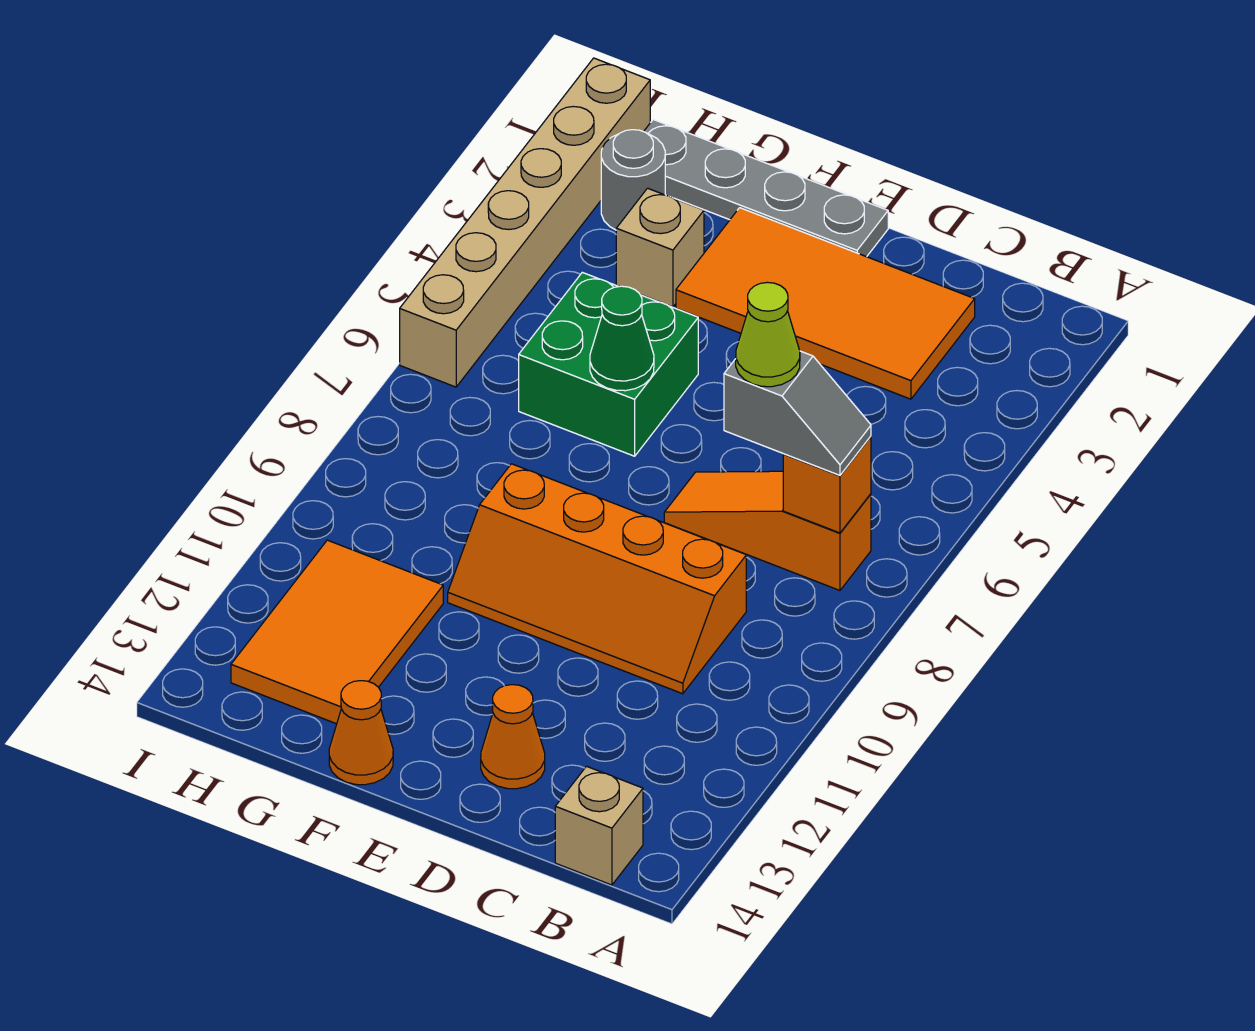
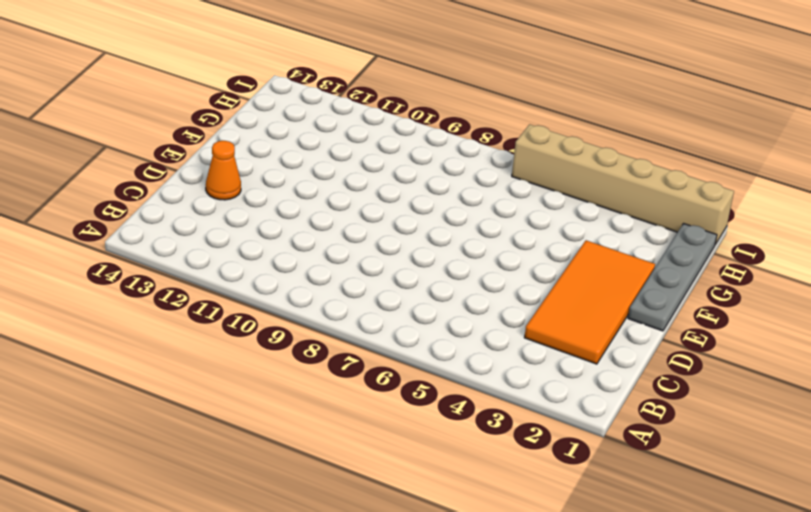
none -> orange slope B7:D7 level 1 top B
none -> tan brick B14 level 1
none -> orange slope C9:F10 level 1 top 9

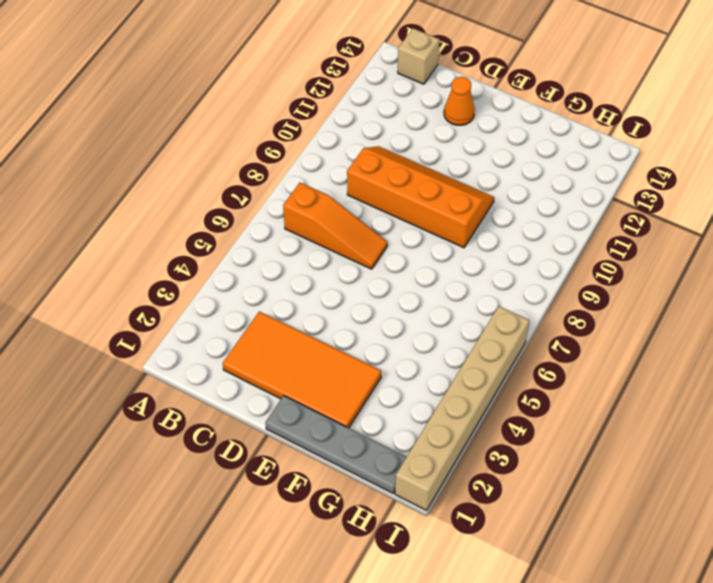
none -> green brick F5:G6 level 1
none -> orange cone F14 level 1
none -> tan brick G3 level 1

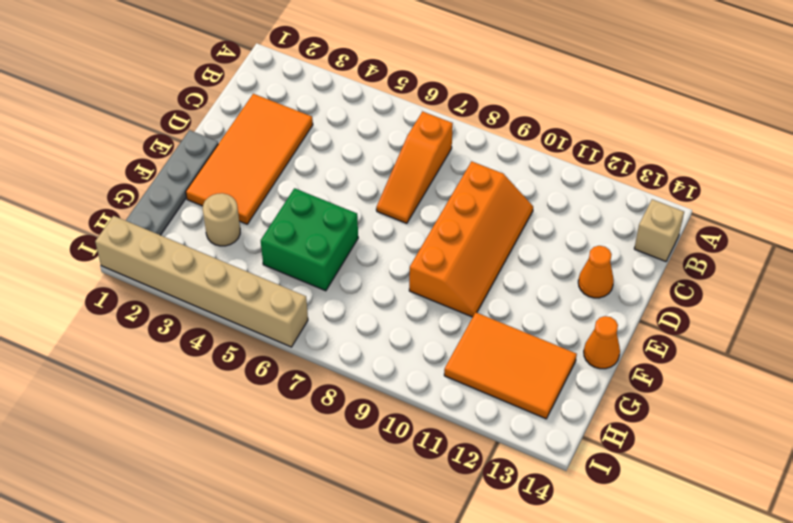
tan round brick G3 level 1 -> tan brick G3 level 1
none -> grey round brick H2 level 1
none -> orange brick B7 level 2
none -> green cone F6 level 2

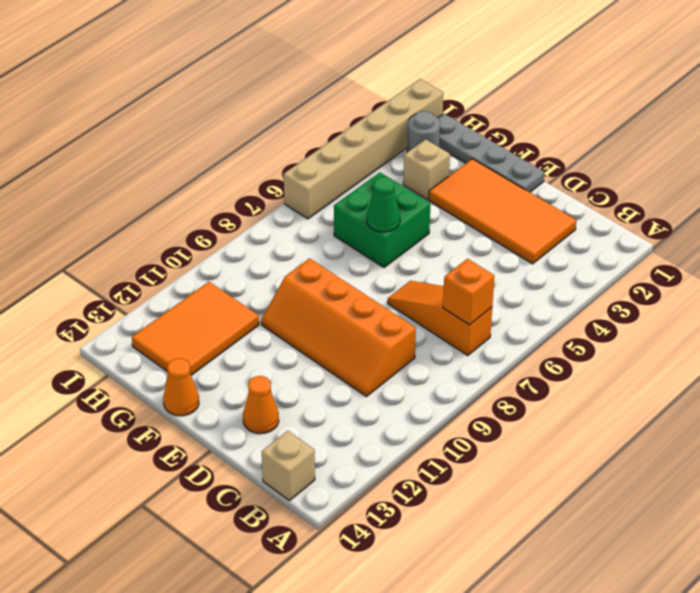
none -> grey slope B7:C7 level 3 top C
none -> lime cone C7 level 4

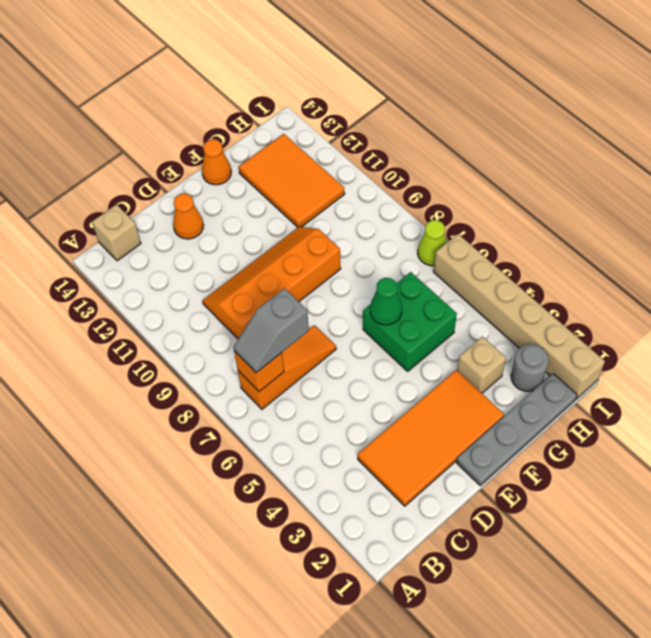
lime cone I7 level 1 -> lime cone C7 level 4

